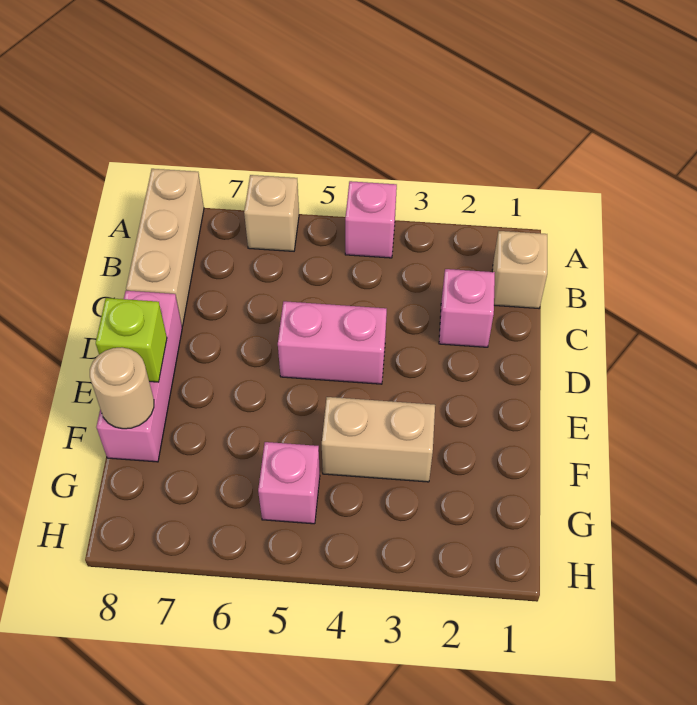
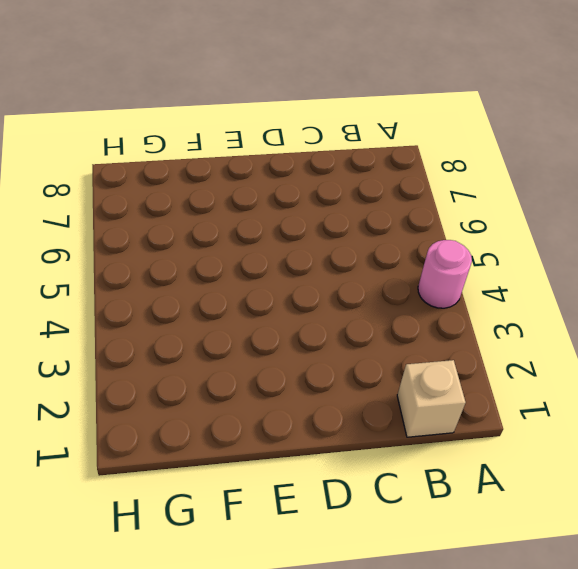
pink round brick A4 level 1 -> pink brick A4 level 1
none -> tan brick A6 level 1
none -> tan brick A8:C8 level 1

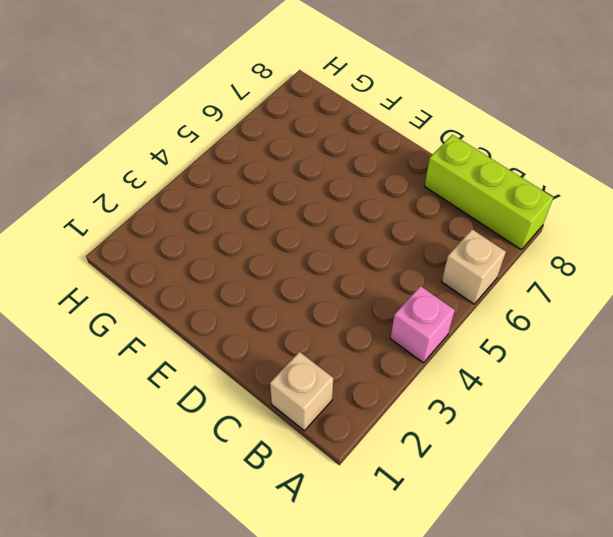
lime brick A8:C8 level 1 -> tan brick A8:C8 level 1
none -> pink brick C2 level 1
none -> pink brick D4:D5 level 1

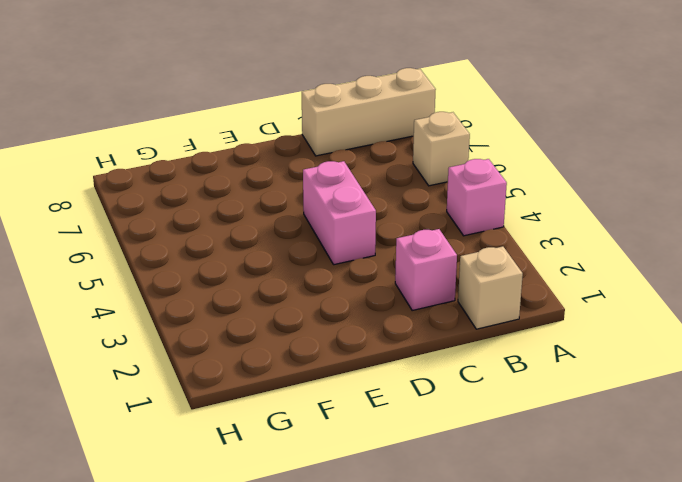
none -> pink brick D8:F8 level 1
none -> tan brick F3:F4 level 1

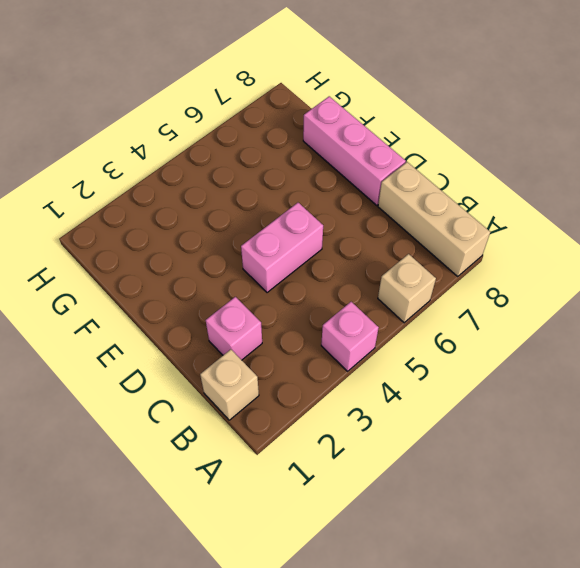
none -> tan brick F3:F4 level 1
none -> pink brick G5 level 1

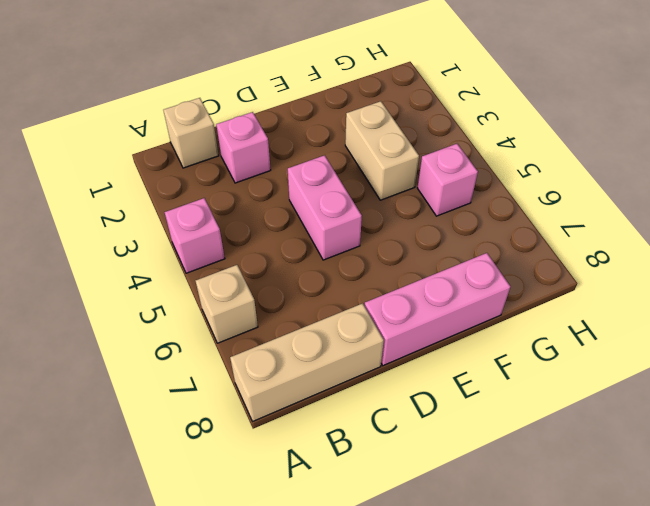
none -> lime brick E8 level 2
none -> tan round brick F8 level 2

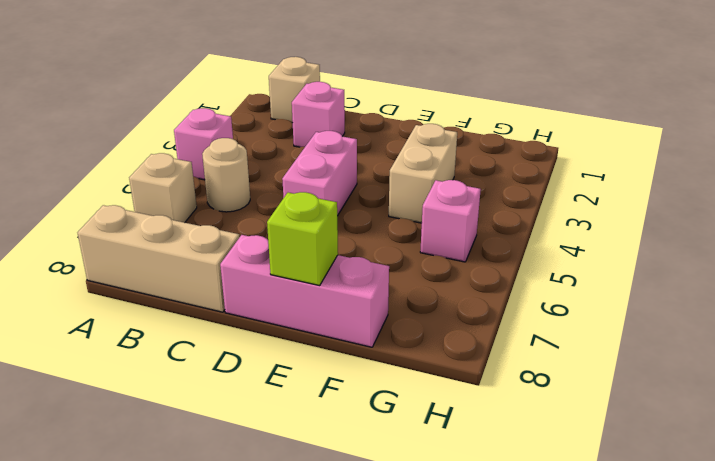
tan round brick B5 level 1 -> tan round brick F8 level 2

